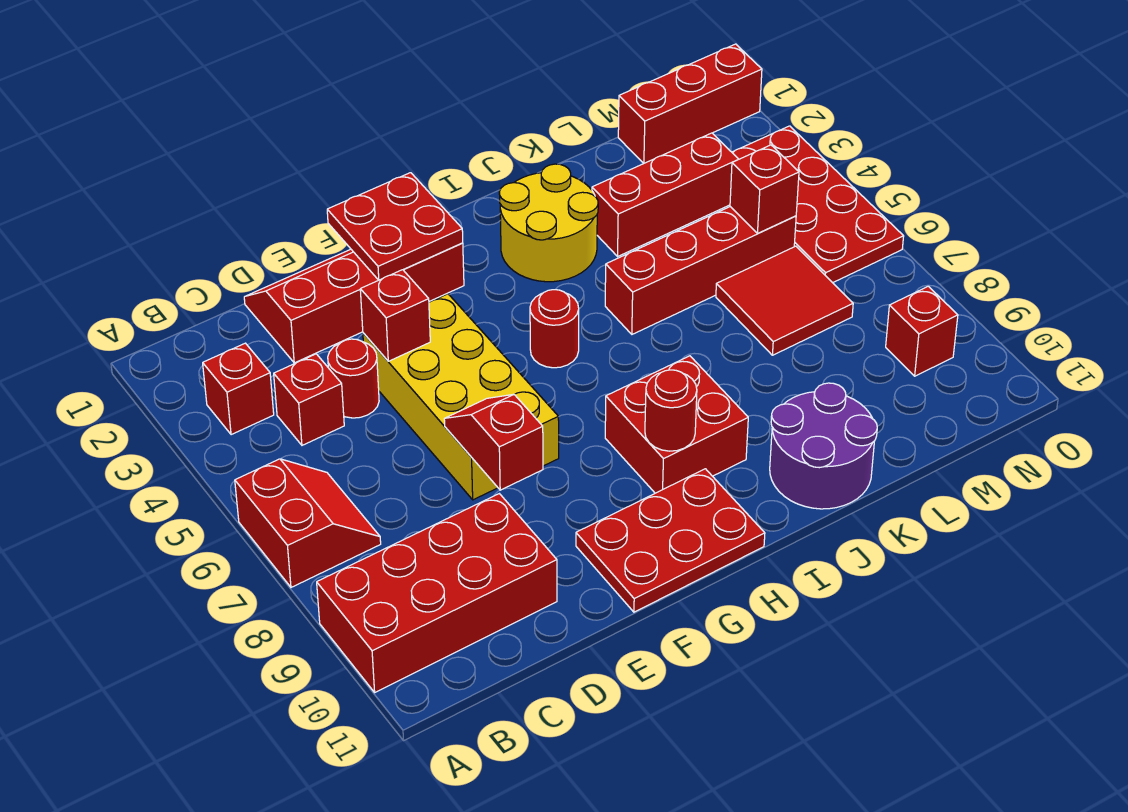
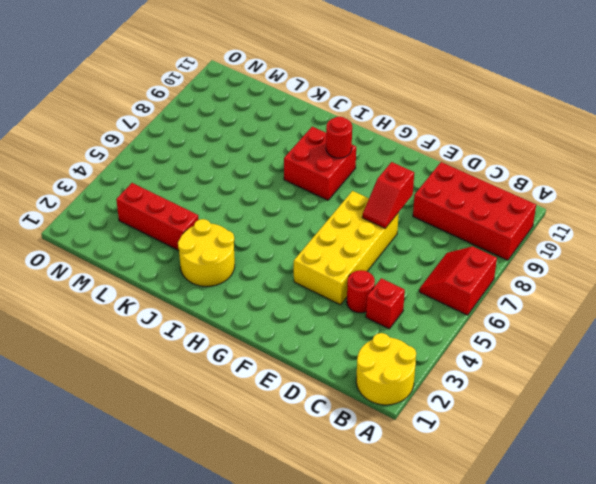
yellow round brick A1:B2 level 1 -> none
none -> red brick B3 level 1
none -> red slope D1:G2 level 1 top 2
none -> red plate F10:H11 level 1

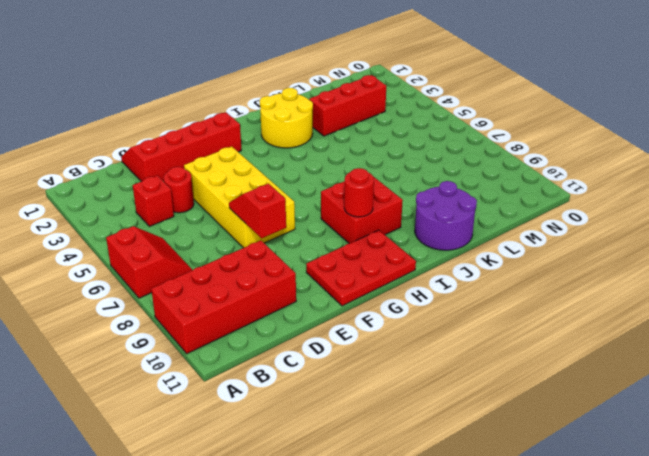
none -> red brick B3 level 1
none -> red round brick H5 level 1
none -> red brick J5:M5 level 1

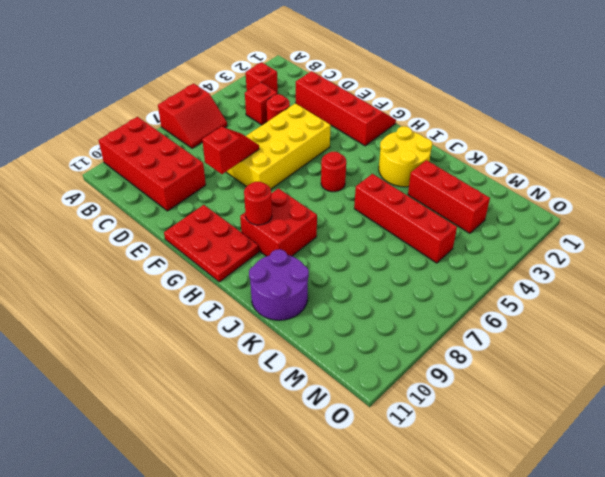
none -> red tile L6:M7 level 1
none -> red brick M1:O1 level 1
none -> red plate N3:O6 level 1

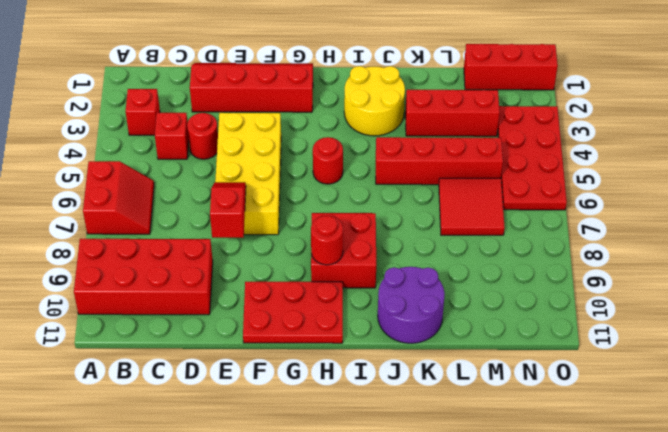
none -> red brick N9 level 1
none -> red brick E4 level 2
none -> red plate F1:G2 level 2

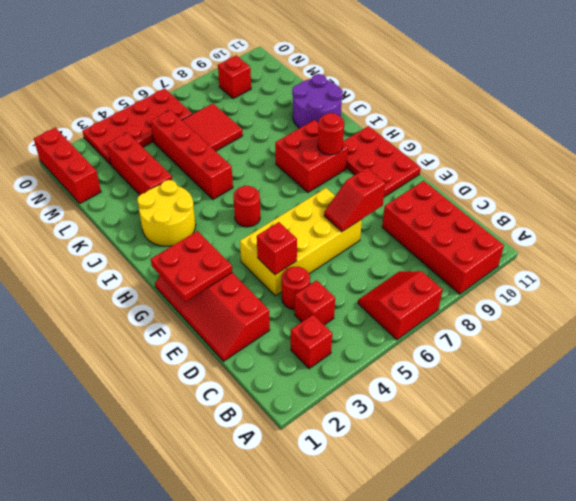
none -> red brick M5 level 2

